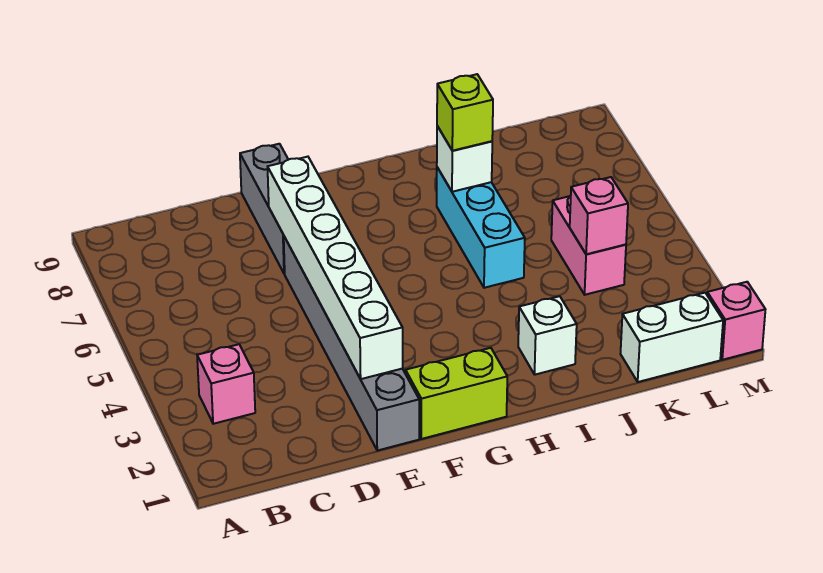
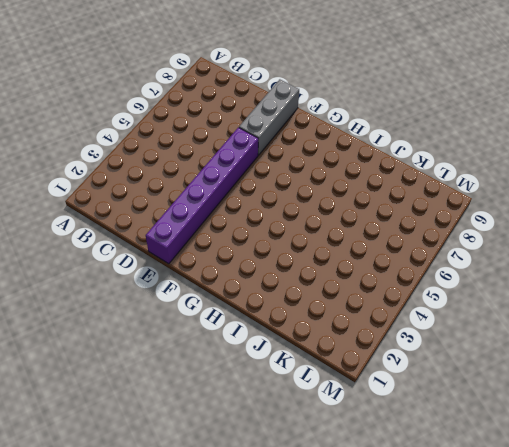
purple brick E1:E6 level 1 -> grey brick E1:E6 level 1
none -> pink brick B3 level 1
none -> lime brick F1:G1 level 1
none -> white brick I2 level 1

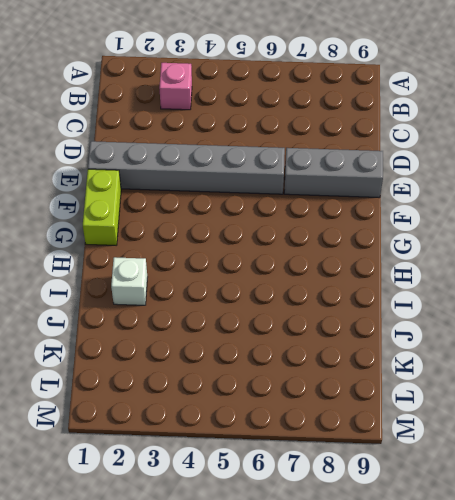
none -> cyan brick I5:I7 level 1
none -> white brick K1:L1 level 1
none -> pink brick K4:K5 level 1

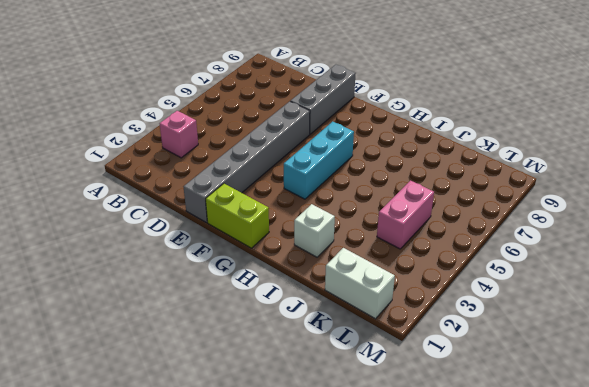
cyan brick G4:G6 level 1 -> cyan brick I5:I7 level 1
none -> pink brick M1 level 1
none -> white brick E2:E7 level 2
none -> white brick I7 level 2

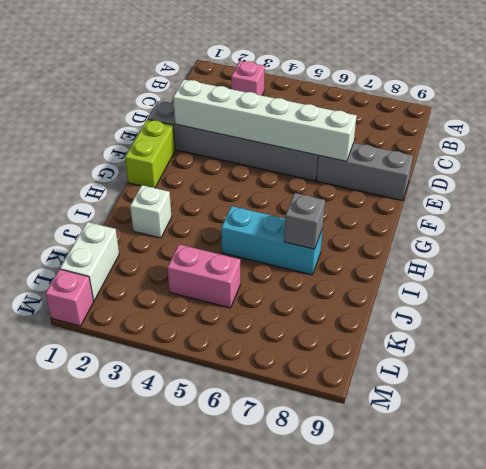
grey brick I7 level 2 -> white brick I7 level 2
none -> pink brick K4 level 2
none -> lime brick I7 level 3

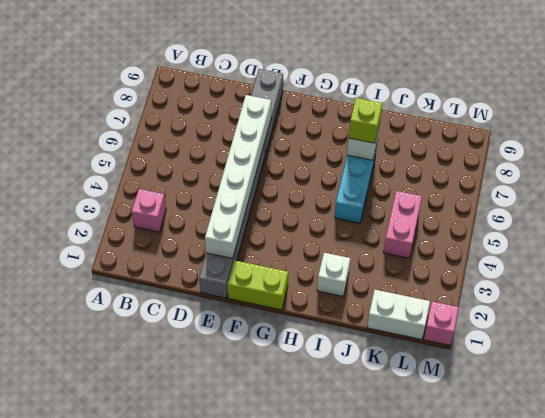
none -> pink brick K4 level 2

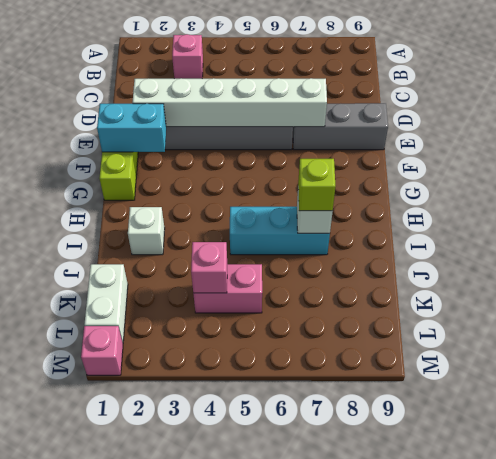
cyan brick F1:F2 level 2 -> none

